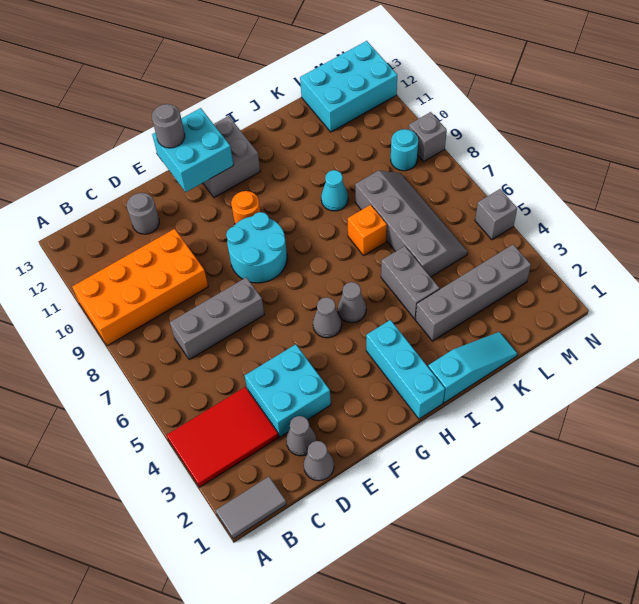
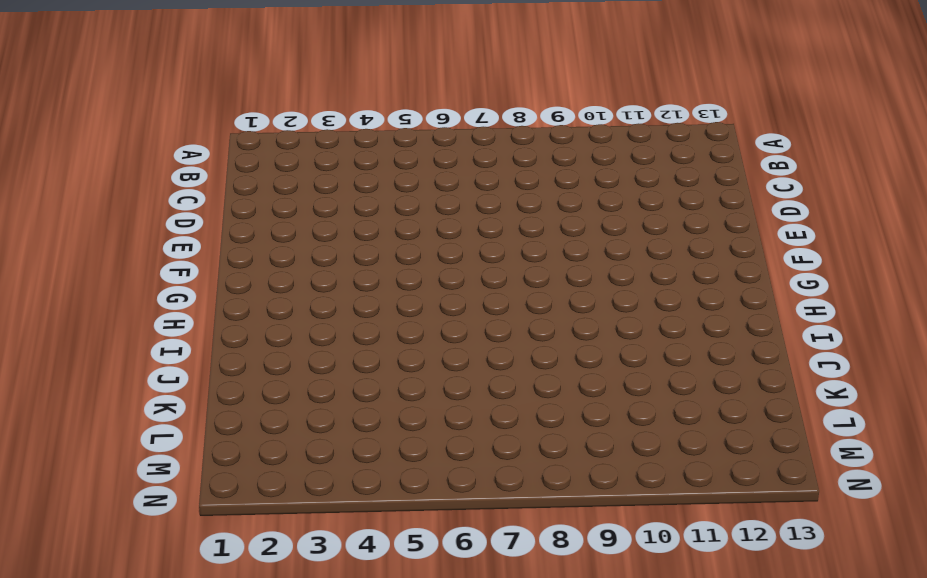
none -> grey tile A1:B1 level 1
none -> red tile A3:C4 level 1
none -> orange brick A9:D10 level 1

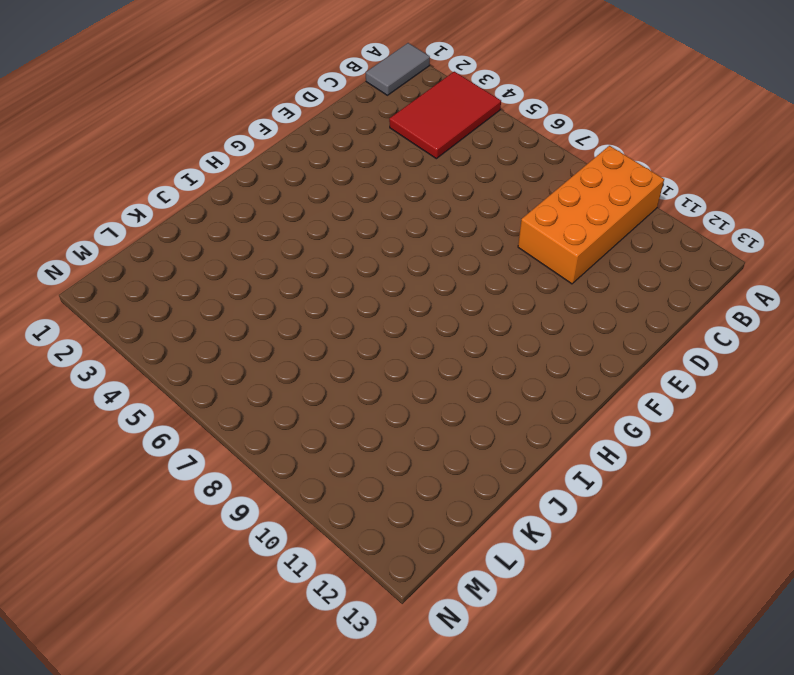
none -> grey brick C7:E7 level 1
none -> grey cone D1 level 1
none -> grey cone D2 level 1

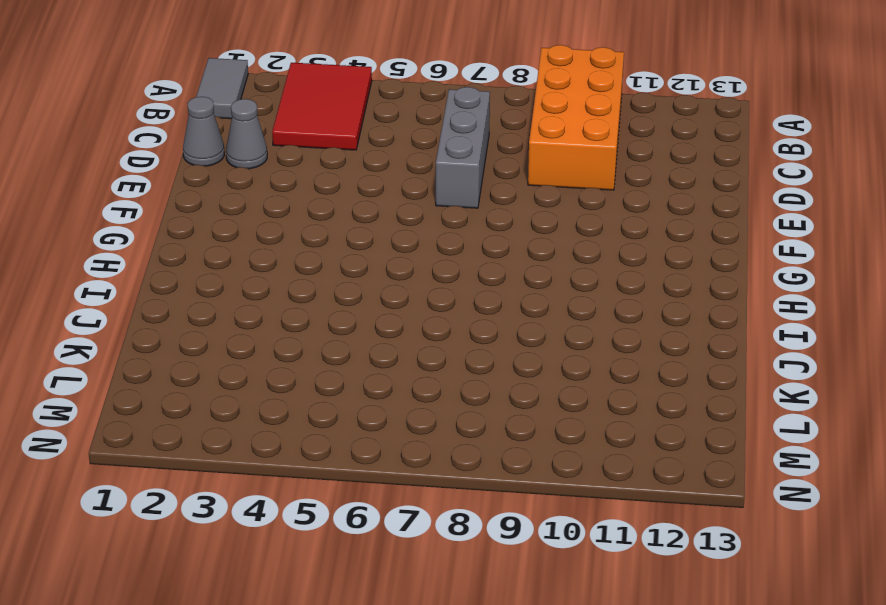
none -> cyan brick D3:E4 level 1
none -> grey round brick D12 level 1
none -> cyan round brick F8:G9 level 1

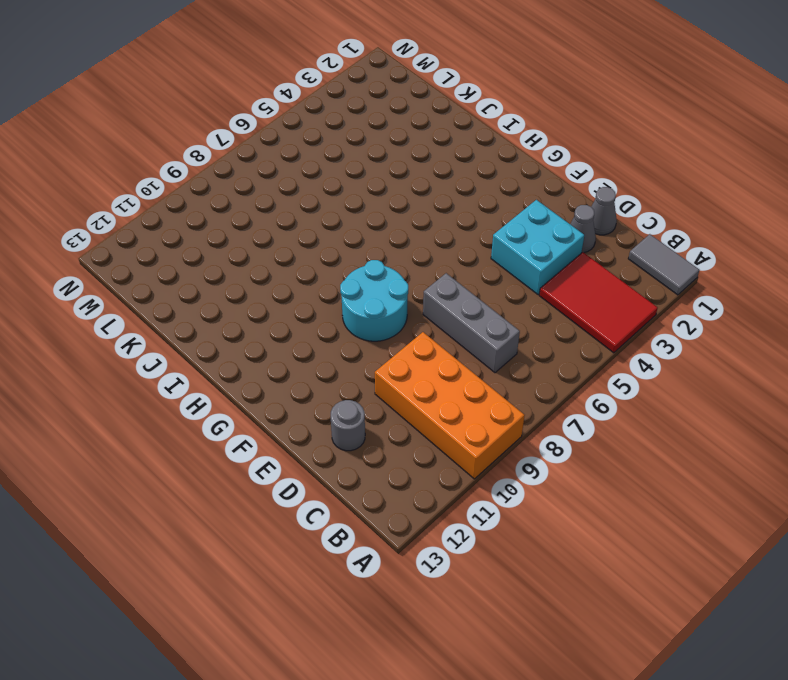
none -> grey cone G5 level 1
none -> orange round brick G10 level 1
none -> grey brick G12:H13 level 1

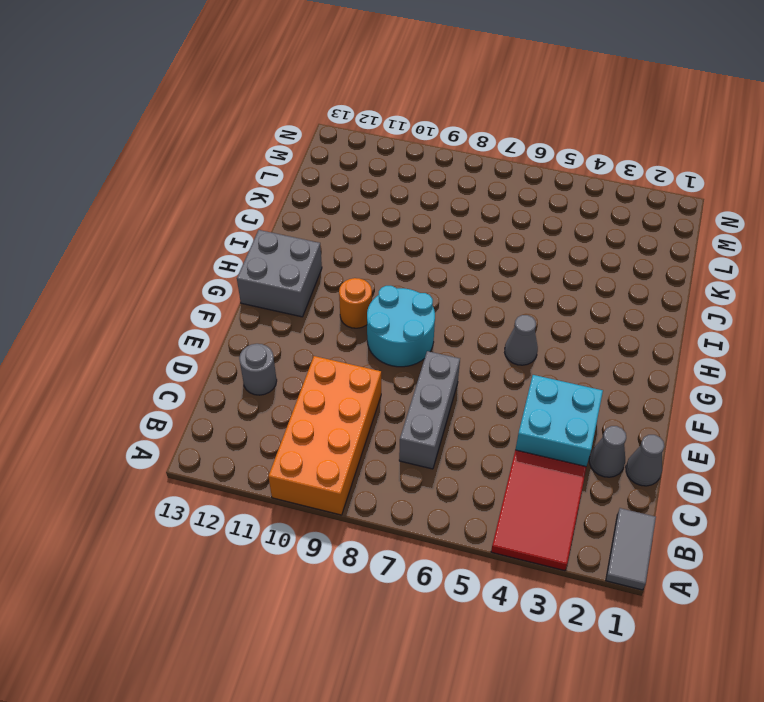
none -> cyan brick H1:H3 level 1
none -> grey cone H5 level 1
none -> cyan slope I1:K1 level 1 top I

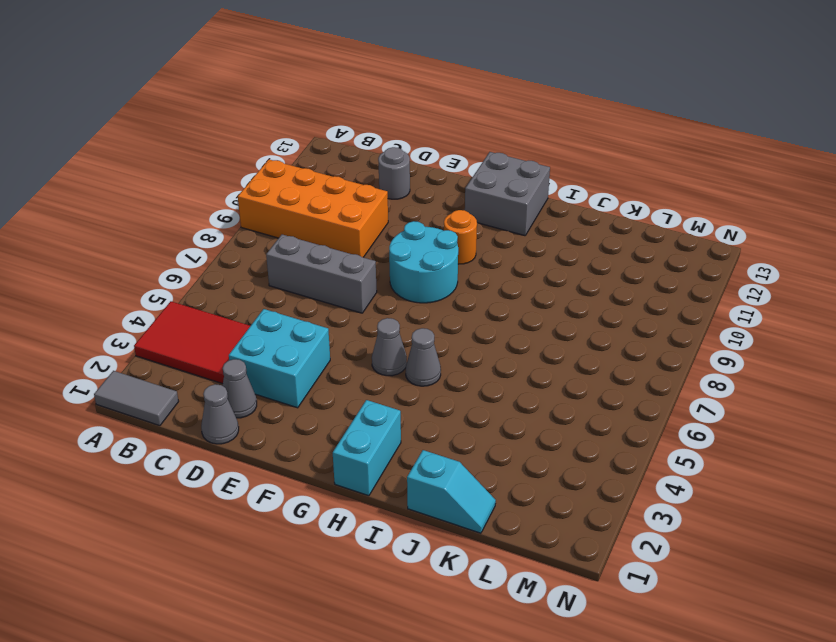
cyan brick H1:H2 level 1 -> cyan brick H1:H3 level 1
cyan slope J1:K1 level 1 top J -> cyan slope I1:K1 level 1 top I
none -> grey brick J3:M3 level 1
none -> grey brick J4:J5 level 1
none -> orange brick J7 level 1

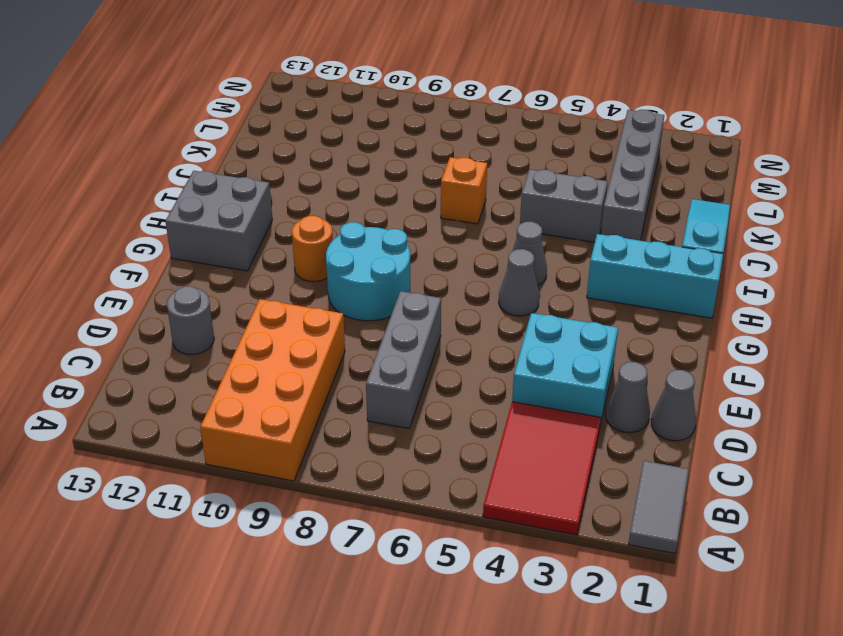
none -> cyan cone J9 level 1
none -> grey slope K5:L8 level 1 top K
none -> cyan brick L12:N13 level 1

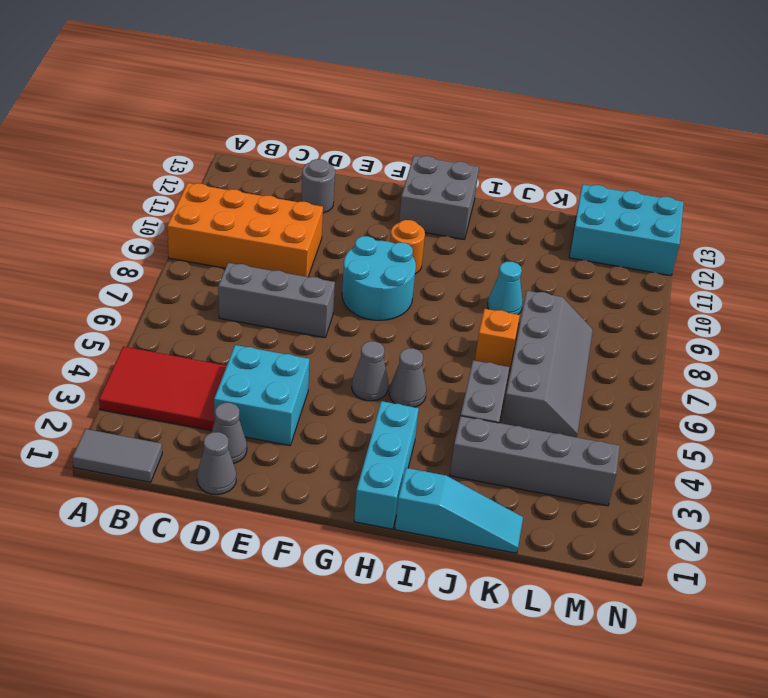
none -> cyan round brick M9 level 1
none -> grey brick N5 level 1
none -> grey brick N9 level 1

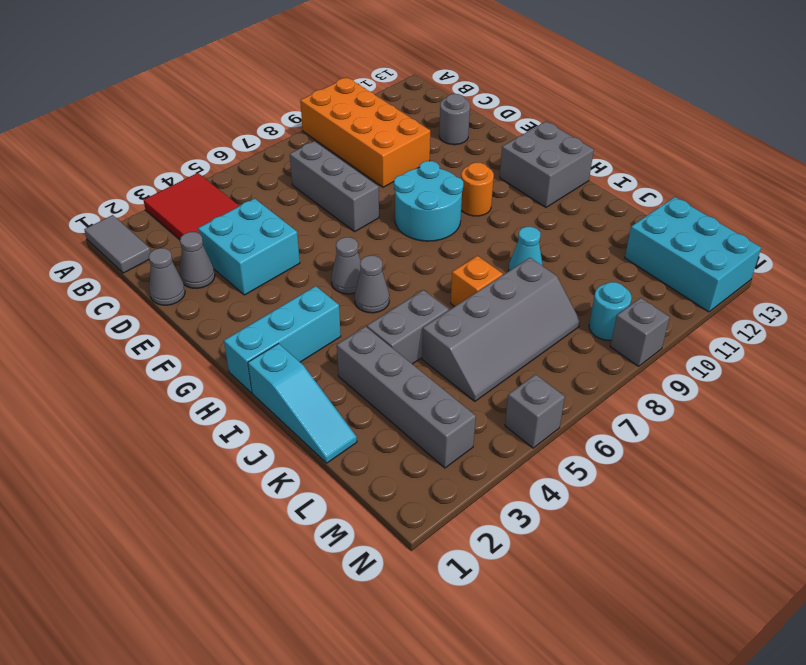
none -> cyan brick F12:G13 level 2
none -> grey round brick F13 level 3

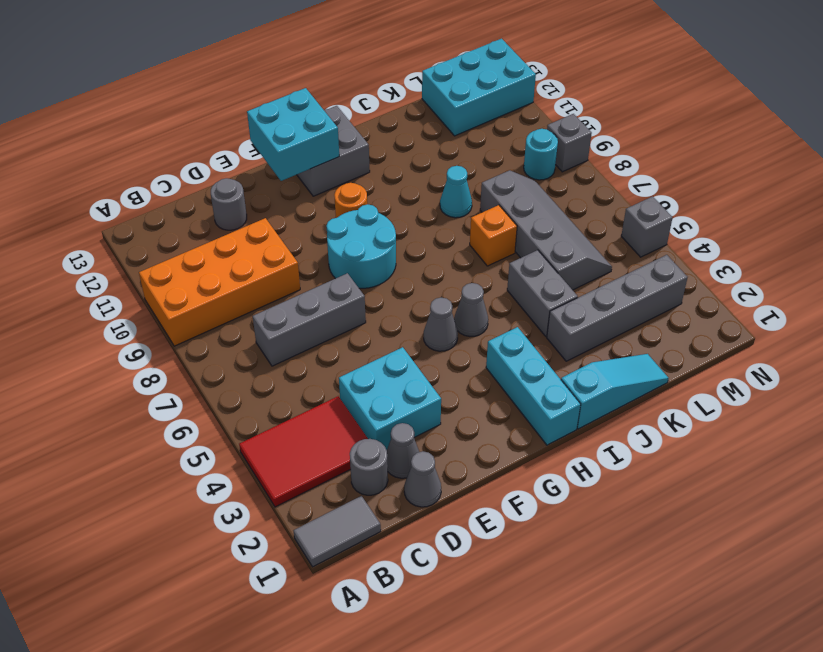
grey round brick C2 level 1 -> grey round brick F13 level 3

